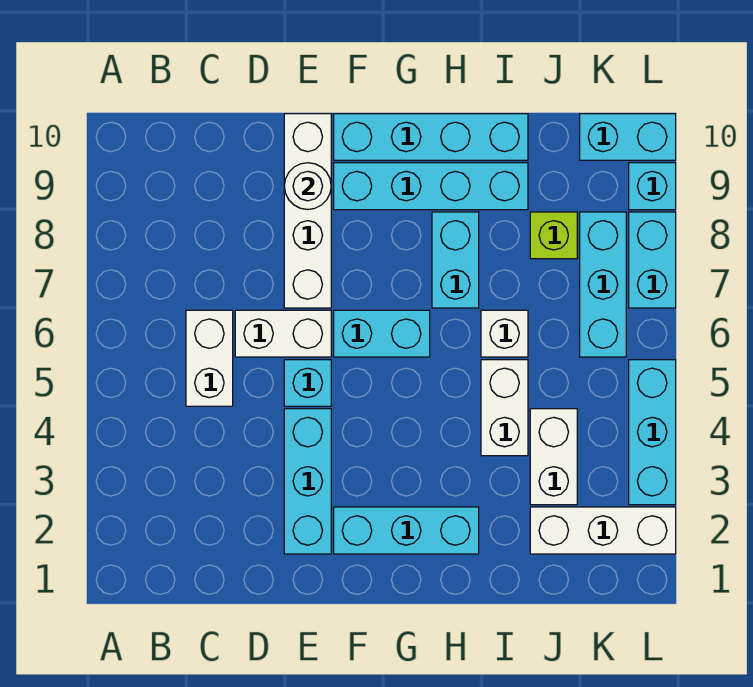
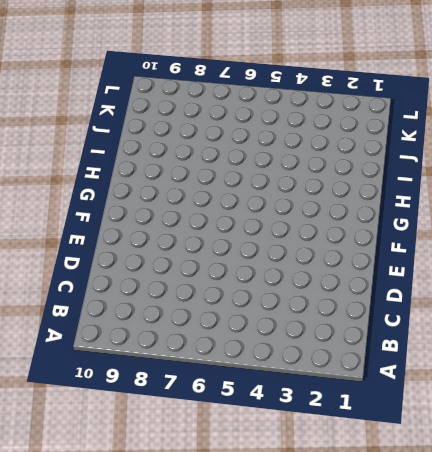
none -> white brick C5:C6 level 1
none -> white brick D6:E6 level 1
none -> cyan brick E2:E4 level 1

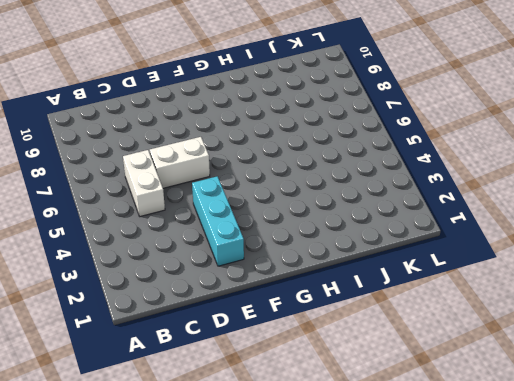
none -> cyan brick E5 level 1
none -> white brick E7:E10 level 1
none -> cyan brick F2:H2 level 1

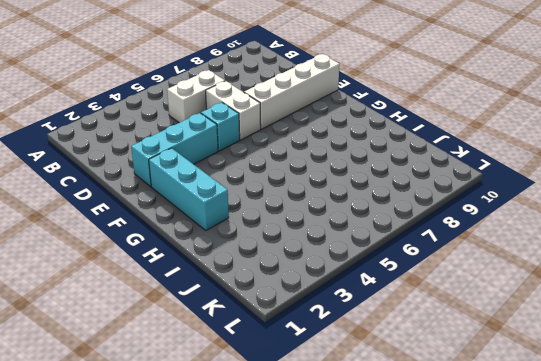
none -> cyan brick F6:G6 level 1
none -> cyan brick F9:I9 level 1
none -> cyan brick F10:I10 level 1

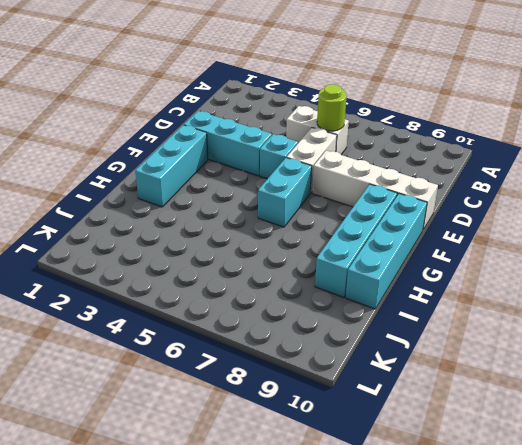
lime round brick C6 level 2 -> none
none -> cyan brick H7:H8 level 1
none -> white brick I4:I5 level 1
none -> white brick I6 level 1

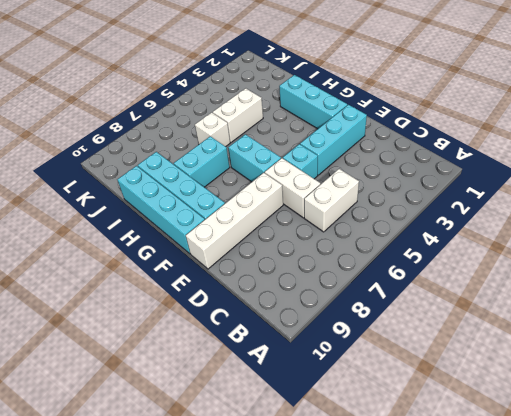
none -> white brick J2:L2 level 1
none -> white brick J3:J4 level 1
none -> lime brick J8 level 1

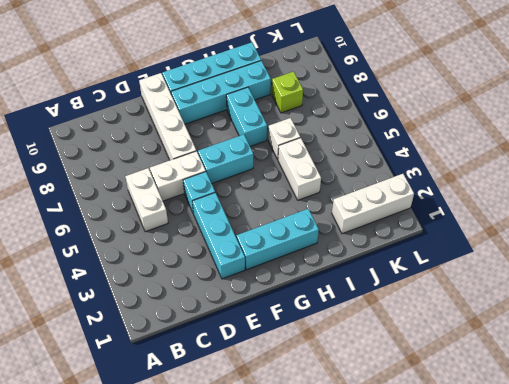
none -> white brick J3:J4 level 1
none -> cyan brick K6:K8 level 1
none -> cyan brick K10:L10 level 1

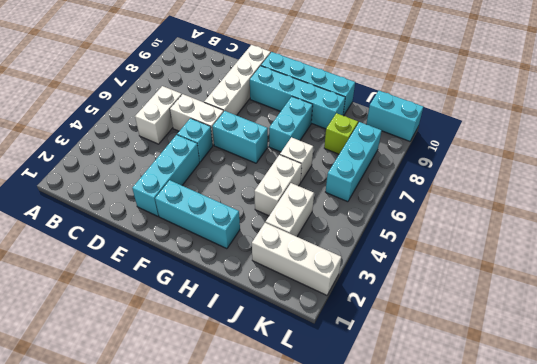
none -> cyan brick L3:L5 level 1
none -> cyan brick L7:L8 level 1
none -> cyan brick L9 level 1

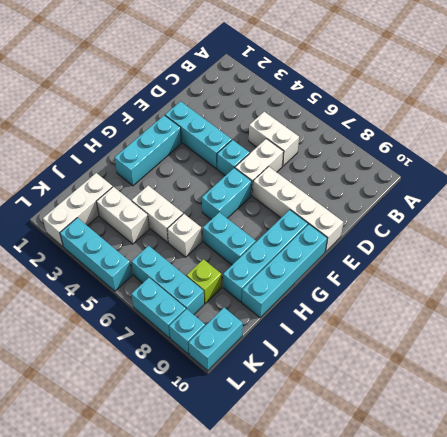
none -> white round brick E9 level 2

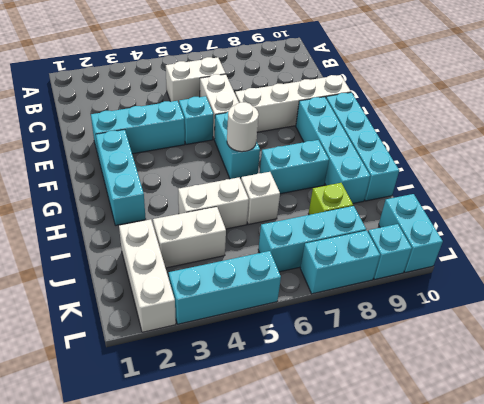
white round brick G6 level 2 -> white round brick E9 level 2

